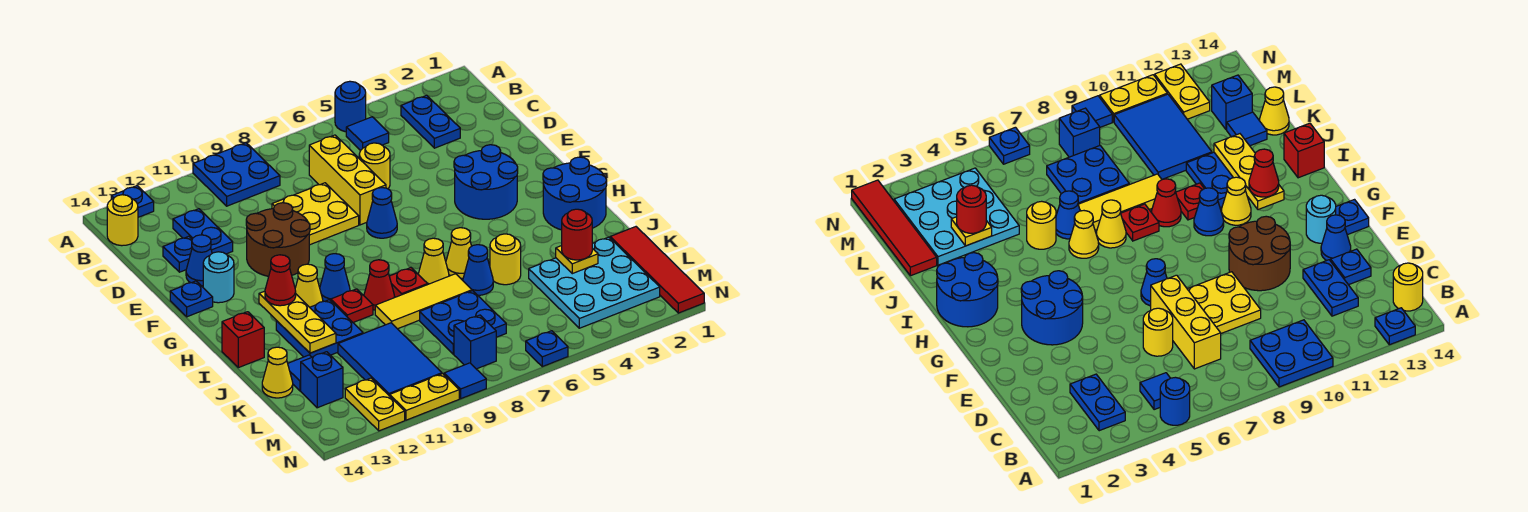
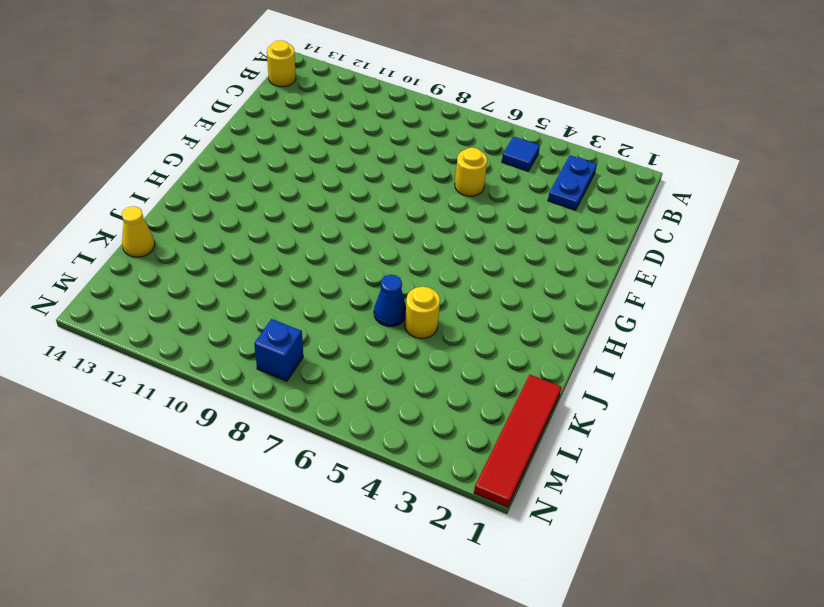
none -> blue round brick A5 level 1
none -> blue plate A9:B10 level 1
none -> blue plate A13 level 1
none -> yellow brick C7:E7 level 1

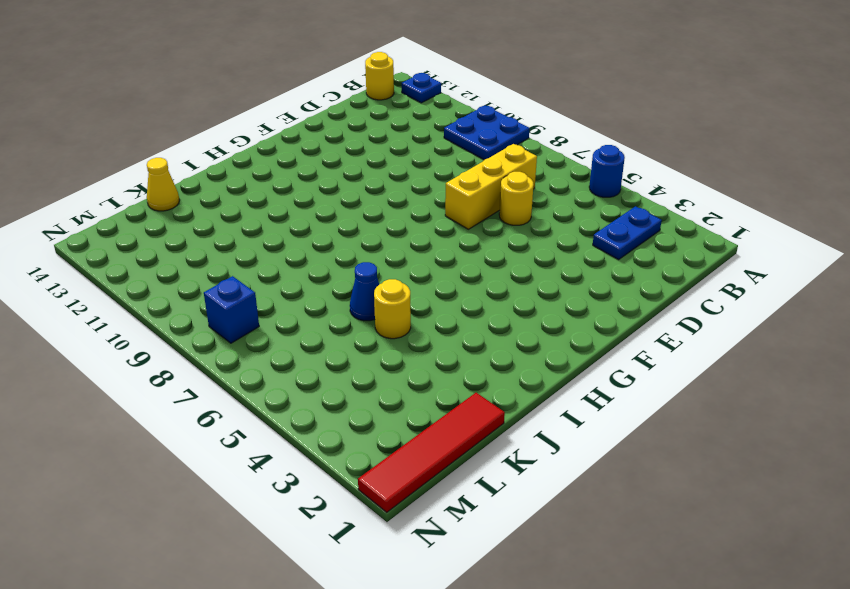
none -> blue tile B5 level 1
none -> blue plate C12:D12 level 1
none -> yellow plate D8:E9 level 1
none -> blue plate D13 level 1

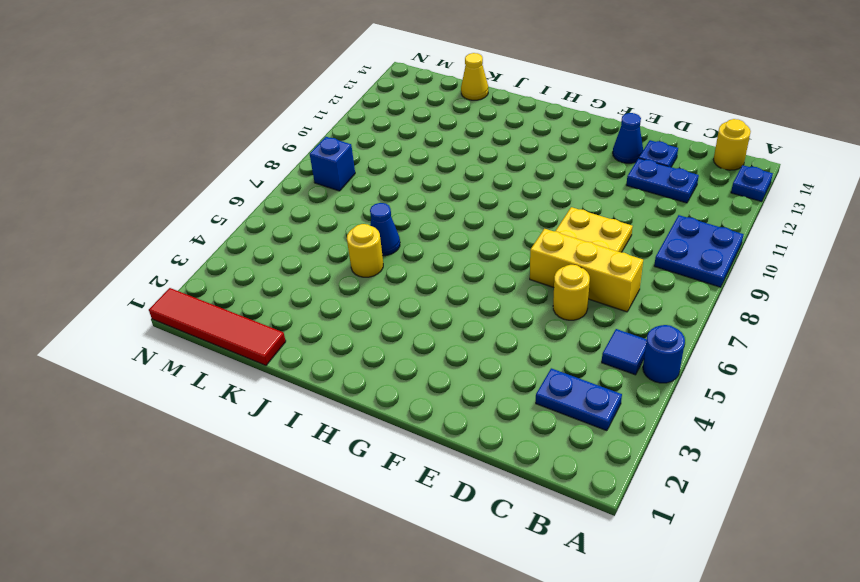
none -> brown round brick E10:F11 level 1
none -> blue round brick F3:G4 level 1
none -> blue cone F7 level 1
none -> cyan round brick F13 level 1

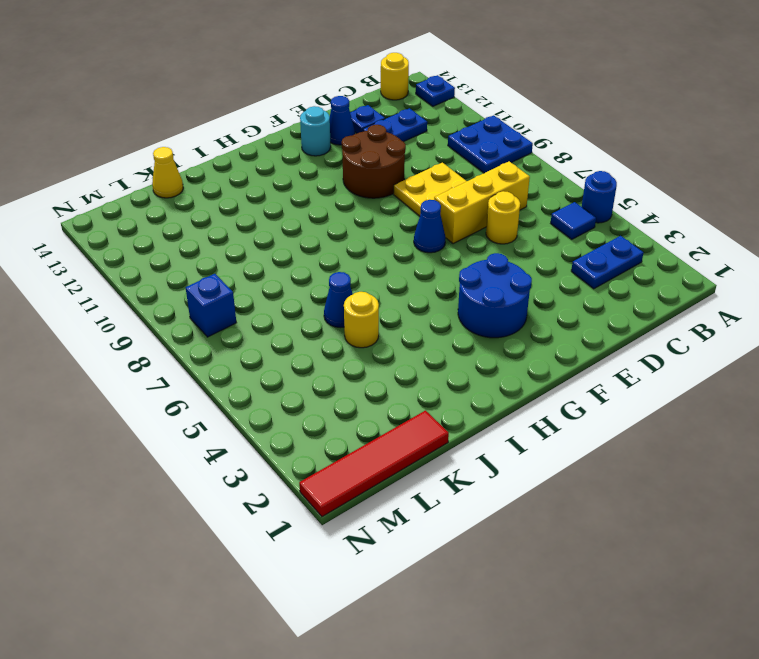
none -> blue plate F14 level 1
none -> blue round brick H1:I2 level 1
none -> blue cone H10 level 1
none -> yellow cone H11 level 1

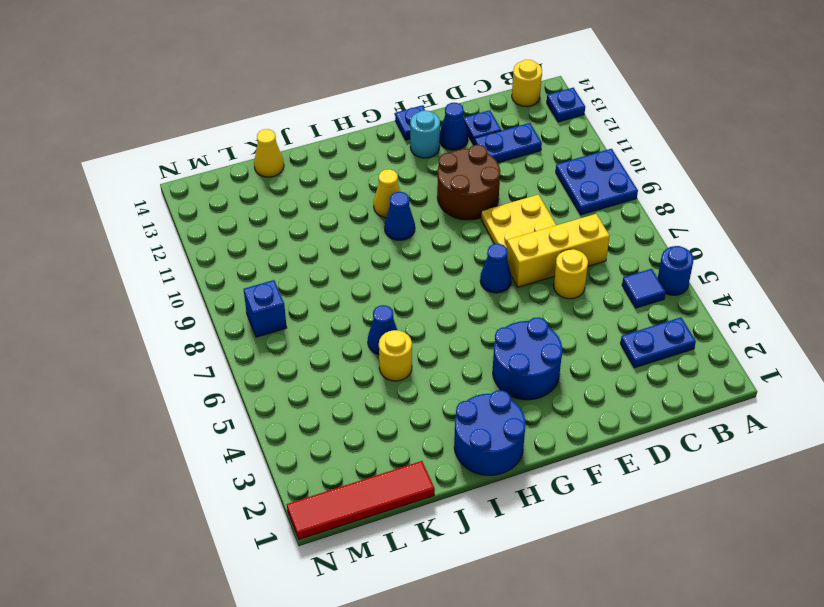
none -> yellow cone I6 level 1
none -> yellow cone I7 level 1
none -> red plate I8 level 1
none -> red cone I9 level 1

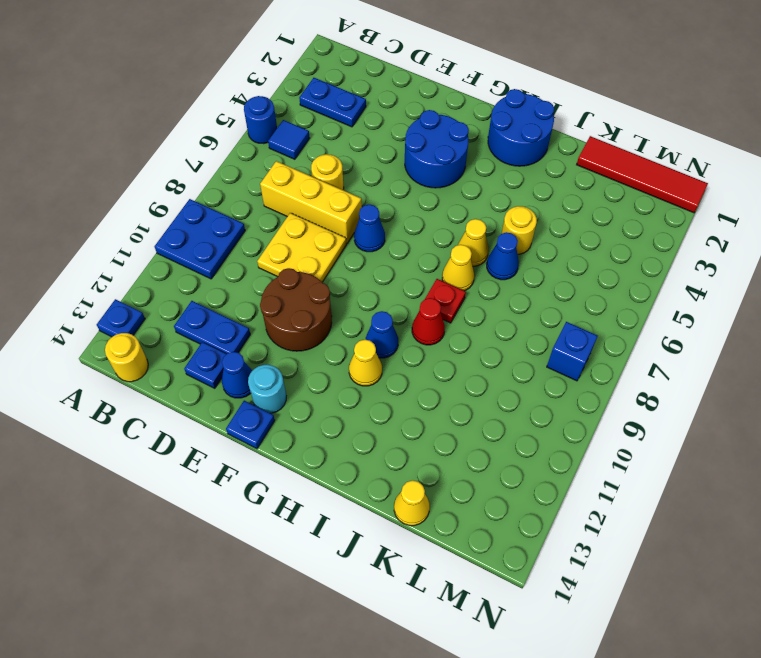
none -> red plate I10 level 1
none -> blue plate I11:J12 level 1
none -> red brick I14 level 1
none -> yellow tile J7:J9 level 1

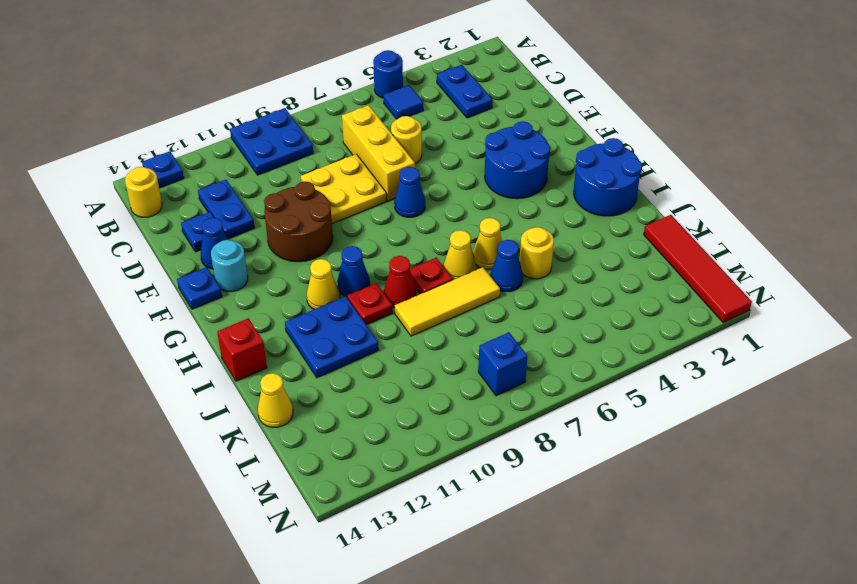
none -> cyan plate K2:M4 level 1
none -> blue plate K7:L8 level 1
none -> blue tile K10:M11 level 1
none -> blue tile K13 level 1

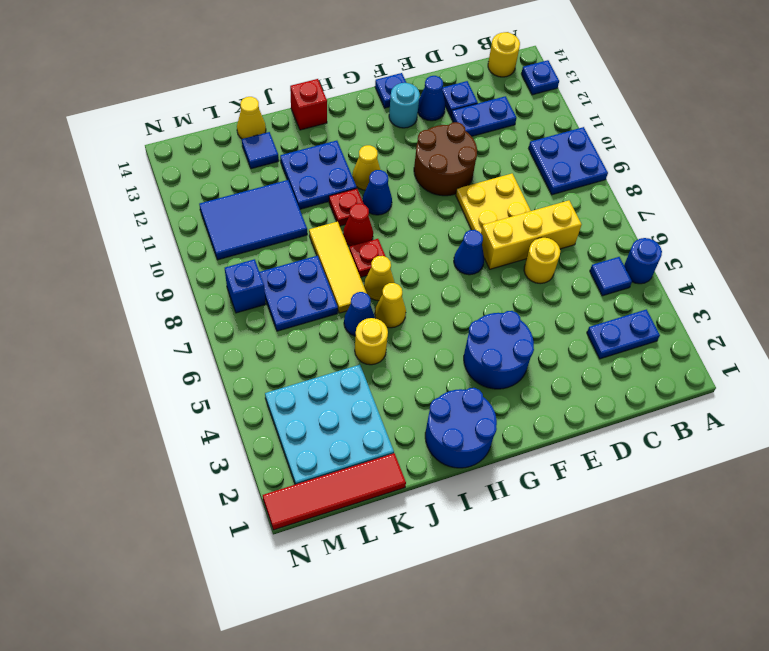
none -> blue brick L13 level 1
none -> yellow plate M12:N12 level 1
none -> blue plate N6 level 1
none -> blue tile N9 level 1

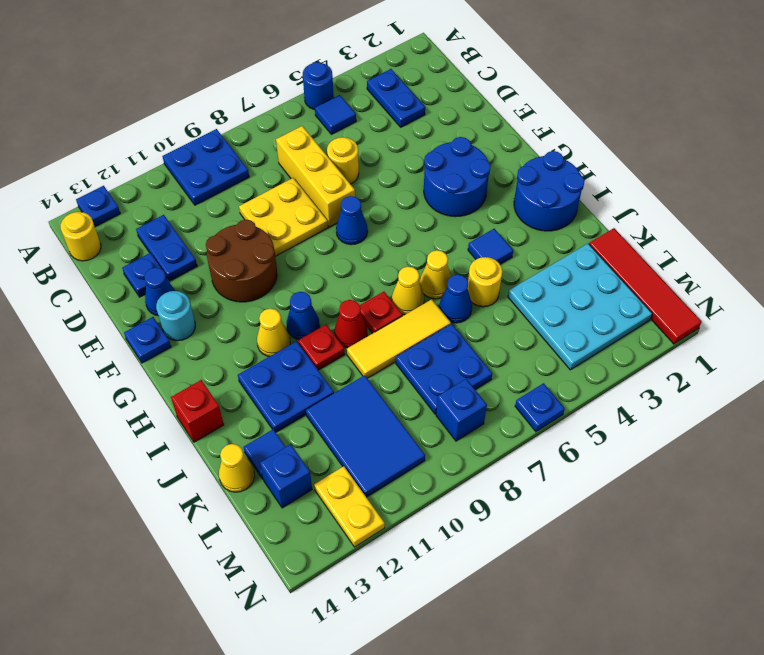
blue tile I4 level 1 -> blue tile N9 level 1
none -> yellow plate N10:N11 level 1
none -> yellow plate H12:J12 level 2
none -> yellow plate K3 level 2
none -> red cone H12 level 3

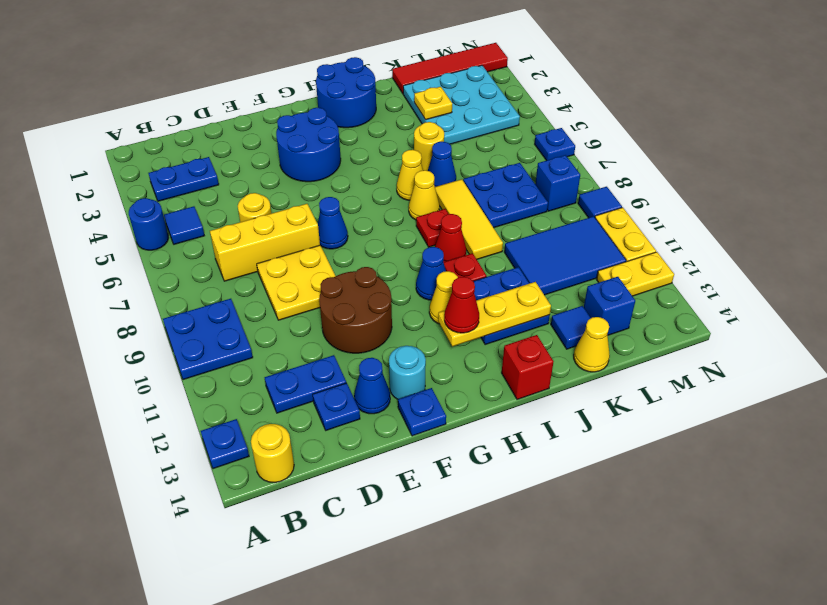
none -> red round brick K3 level 3

